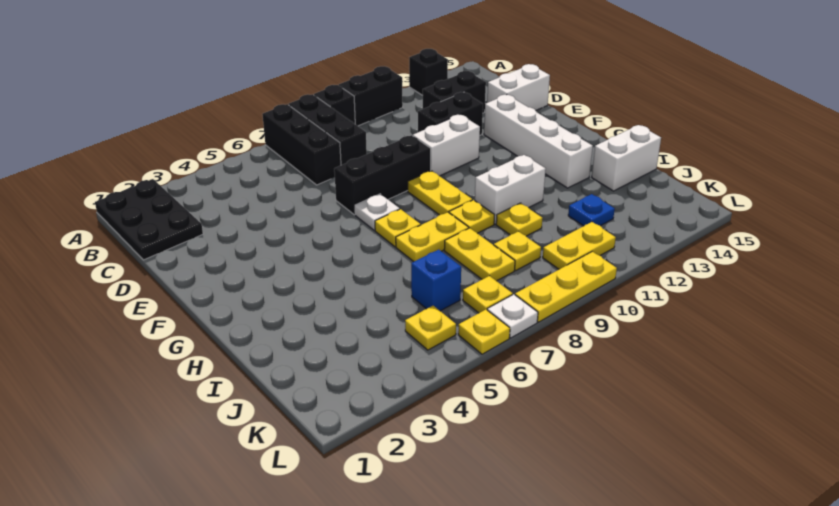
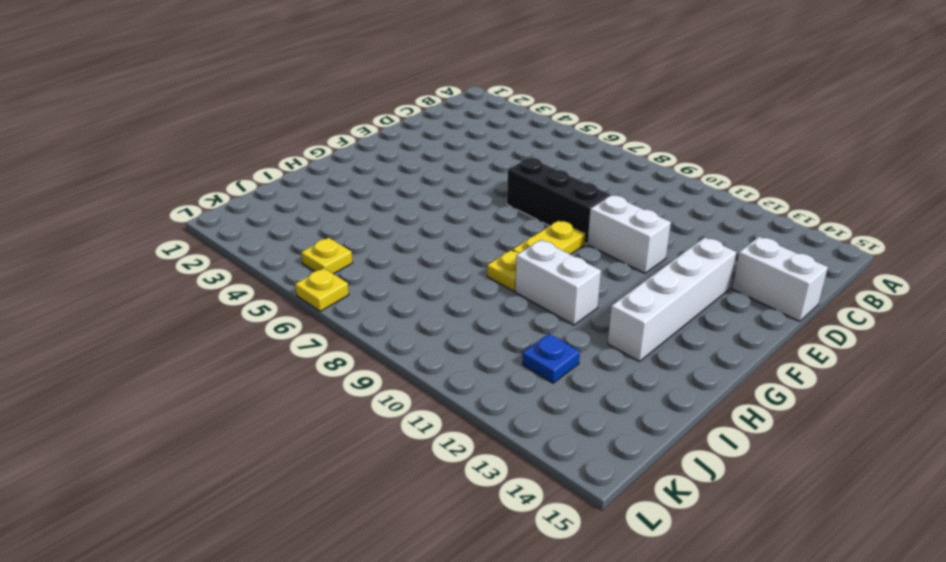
none -> black plate A1:C2 level 1
none -> black brick A7:C7 level 1
none -> black brick A8:C8 level 1
none -> black brick A9 level 1

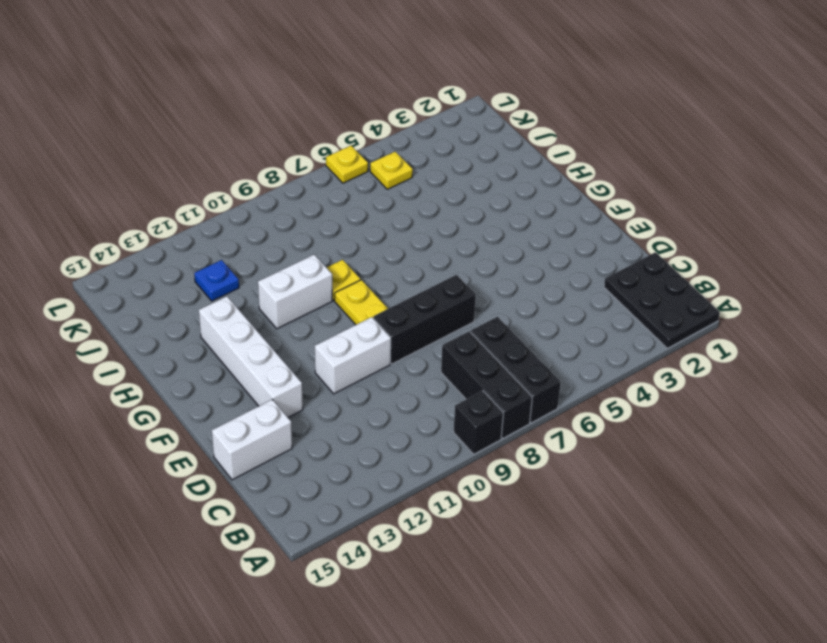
none -> black brick A10:A11 level 1
none -> black brick A13 level 1
none -> black brick C12:C13 level 1
none -> black brick D11:D12 level 1

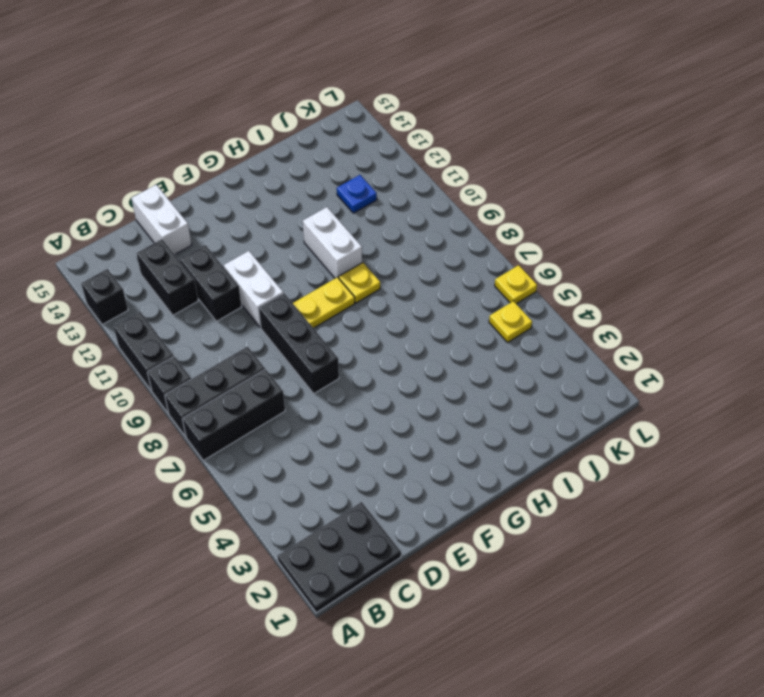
none -> white brick E13:H13 level 1
none -> white plate F7 level 1
none -> yellow plate G7 level 1
none -> yellow plate H7:H8 level 1

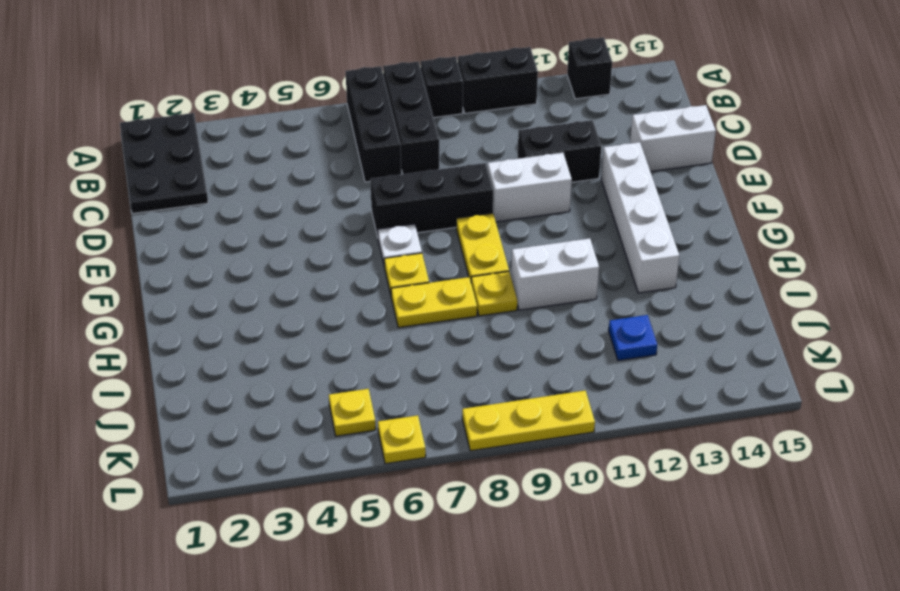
none -> black brick C12:C13 level 1
none -> yellow plate I8:J8 level 1
none -> yellow plate I10 level 1
none -> white brick I14:I15 level 1

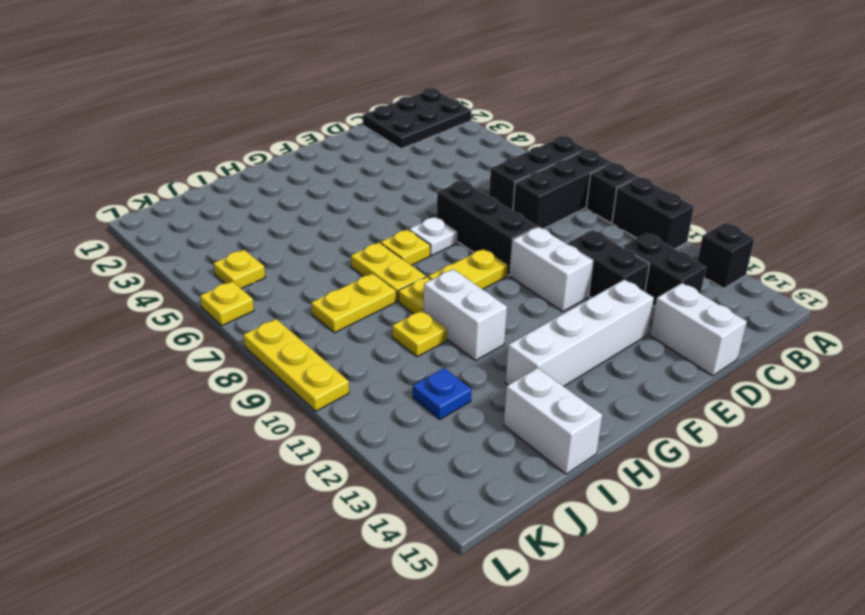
none -> blue brick J6 level 1
none -> yellow plate J9 level 1
none -> yellow plate K7 level 1
none -> yellow plate K10:K11 level 1

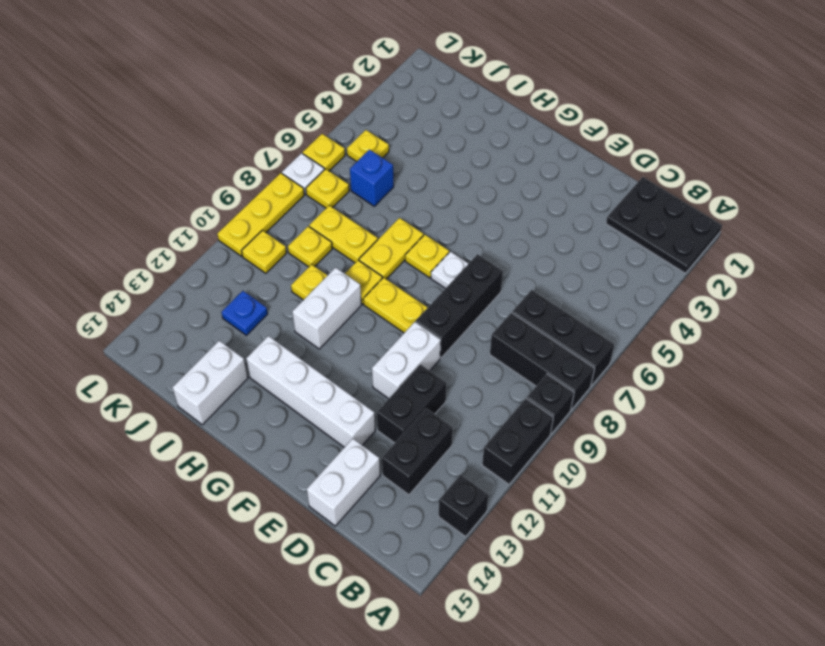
yellow plate K10 level 1 -> yellow plate K10:K11 level 1

